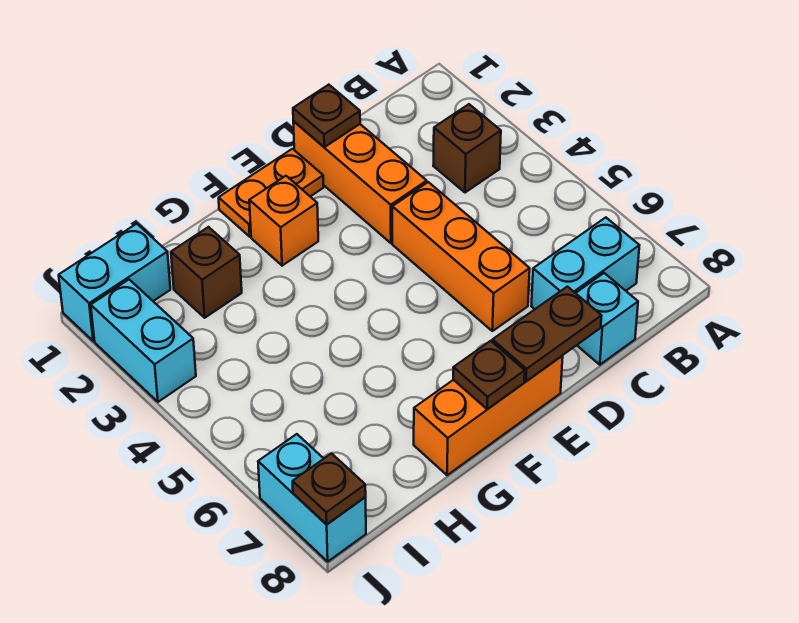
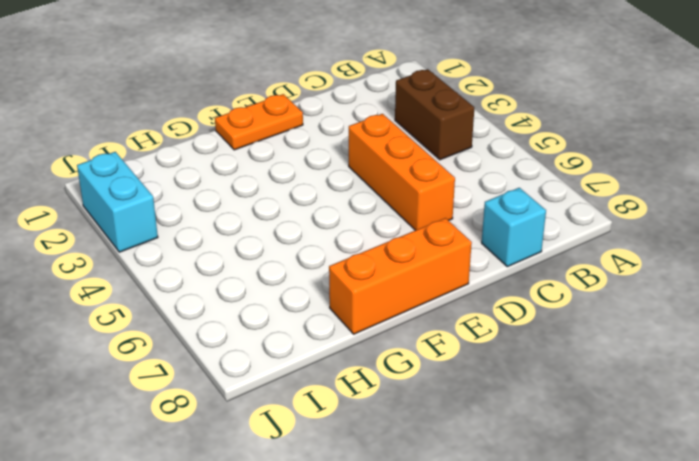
brown brick B3:B4 level 1 -> brown brick B3 level 1
none -> cyan brick B7:C7 level 1
none -> orange brick D1:D3 level 1
none -> orange brick F2 level 1

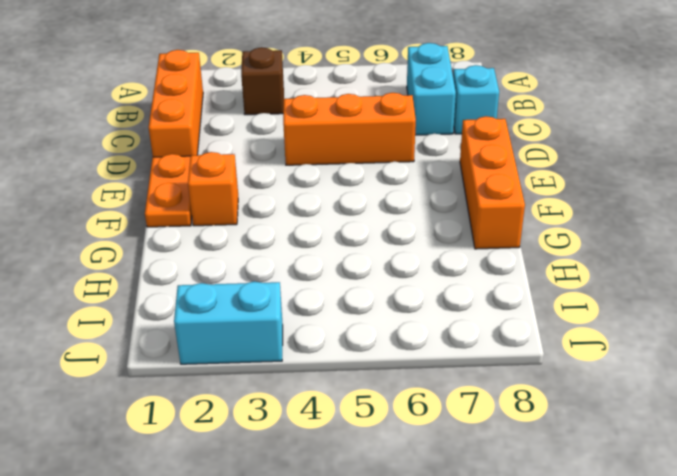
orange brick B1:D1 level 1 -> orange brick D1:D3 level 1
none -> brown brick H2 level 1
none -> cyan brick I1:J1 level 1
none -> cyan brick J7:J8 level 1

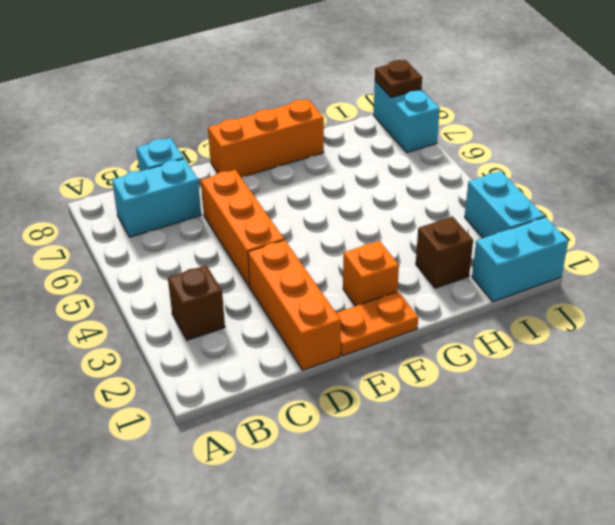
none -> brown plate D1 level 2
none -> brown plate D8:E8 level 2
none -> brown plate F8 level 2

